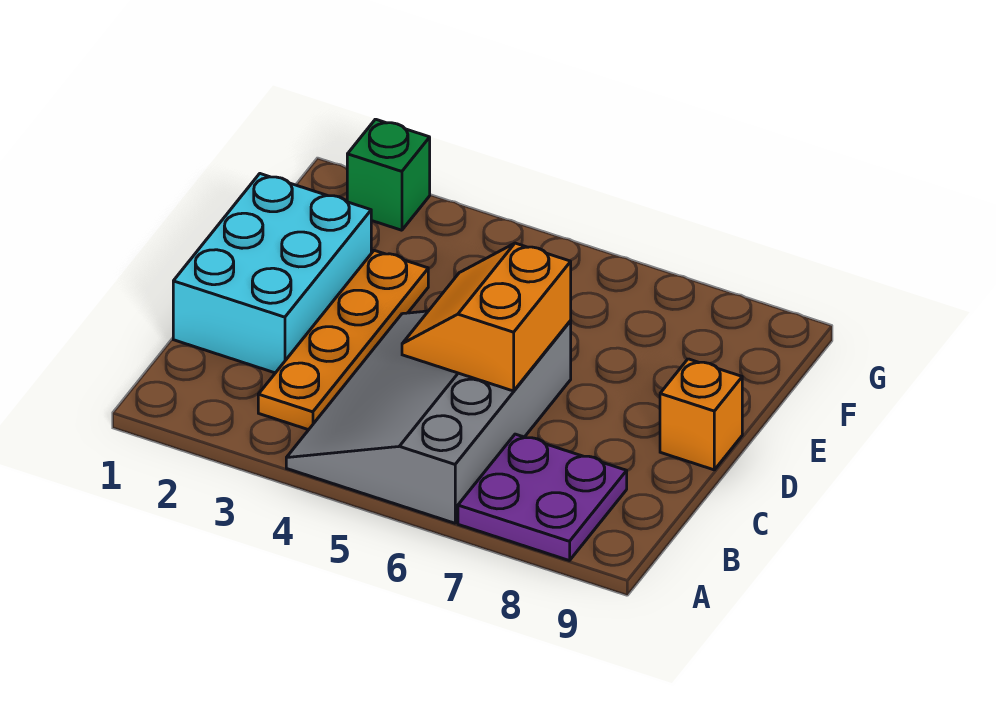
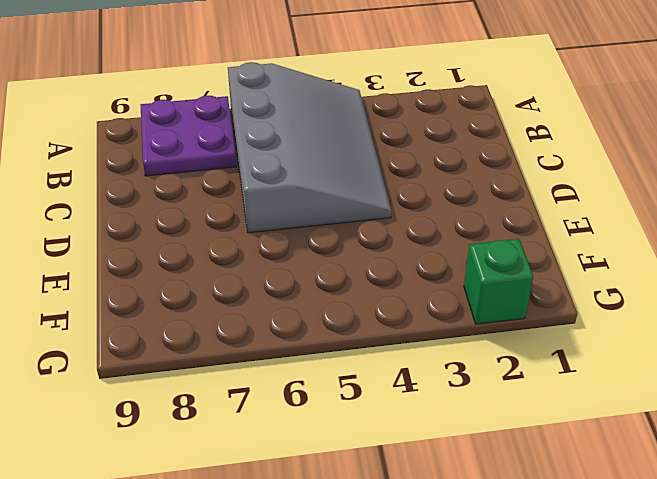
none -> orange plate B3:E3 level 1
none -> cyan brick C1:E2 level 1

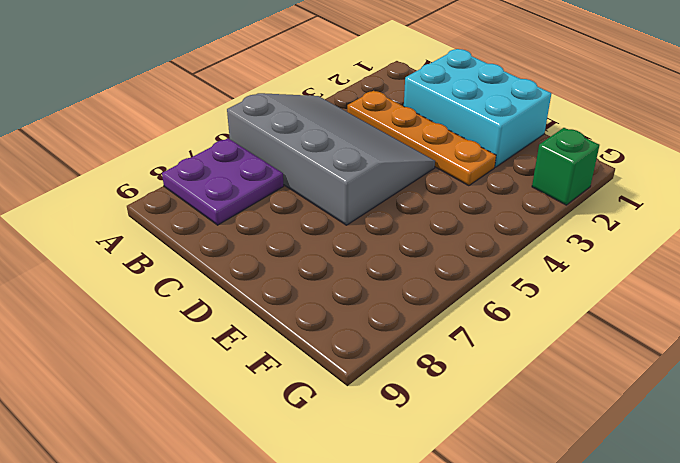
none -> orange brick D9 level 1
none -> orange slope C5:D6 level 2 top 6

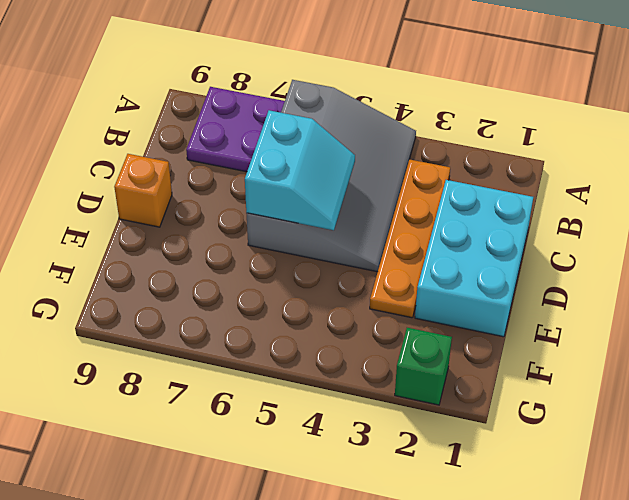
cyan slope C5:D6 level 2 top 6 -> orange slope C5:D6 level 2 top 6

